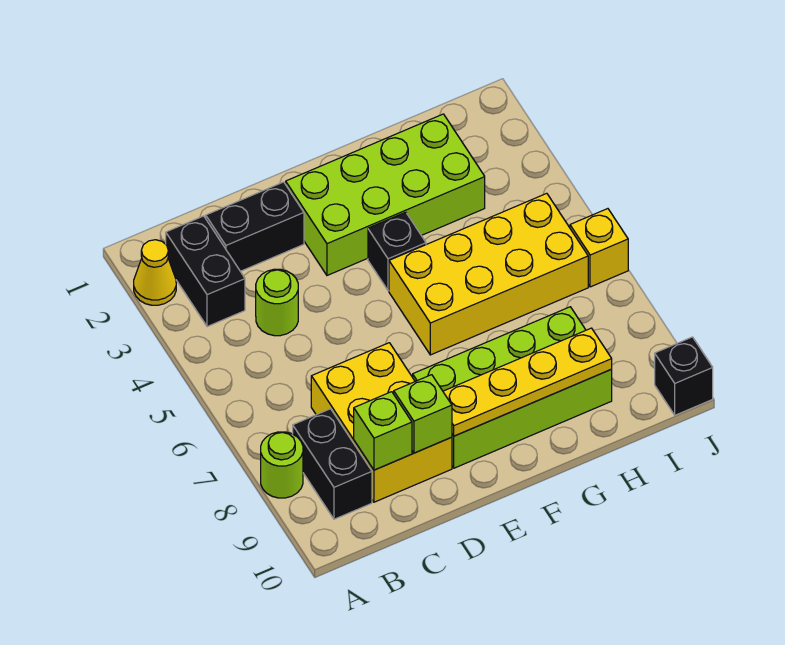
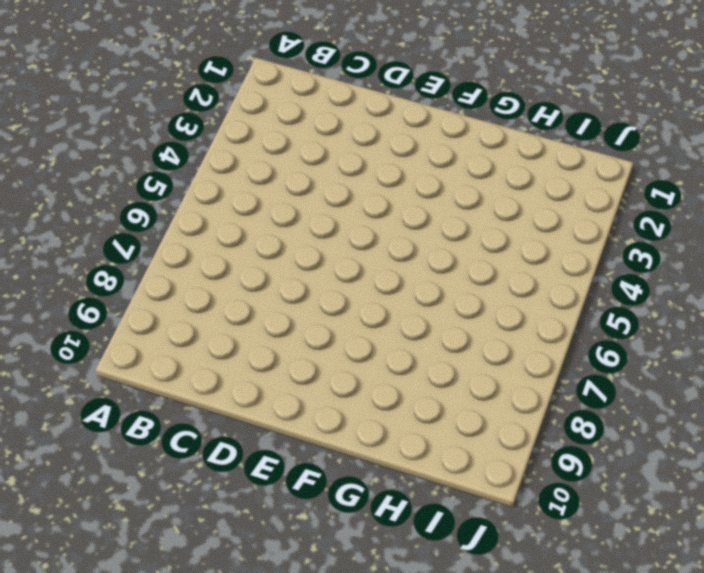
none -> yellow cone A2 level 1
none -> lime round brick A8 level 1
none -> black brick B2:B3 level 1

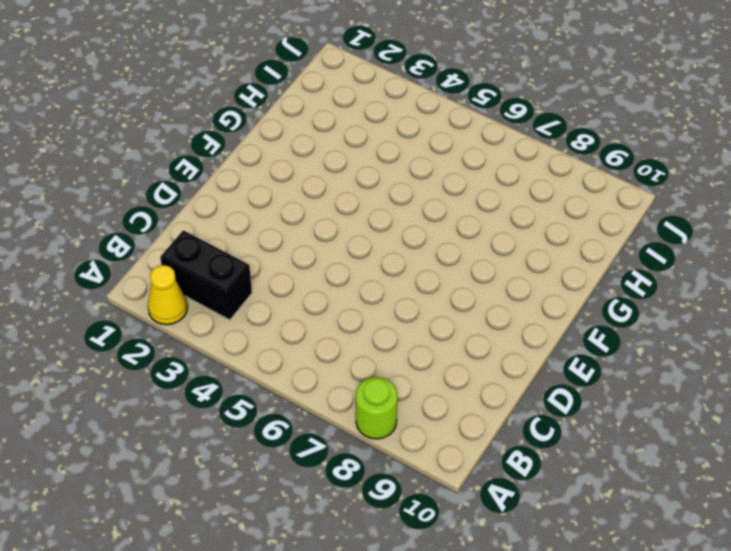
none -> black brick B8:B9 level 1
none -> black brick C2:D2 level 1
none -> lime round brick C4 level 1

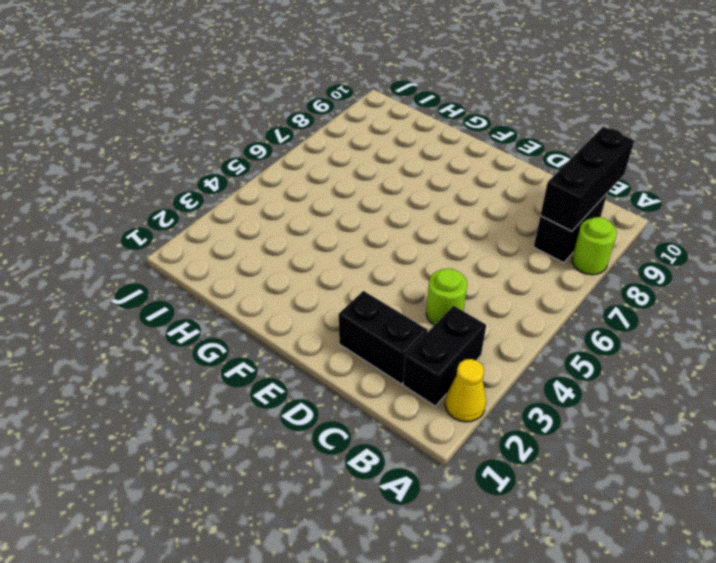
black brick B8:B10 level 2 -> none
none -> yellow brick C7:D9 level 1
none -> lime brick E2:H3 level 1
none -> lime brick E8:H9 level 1

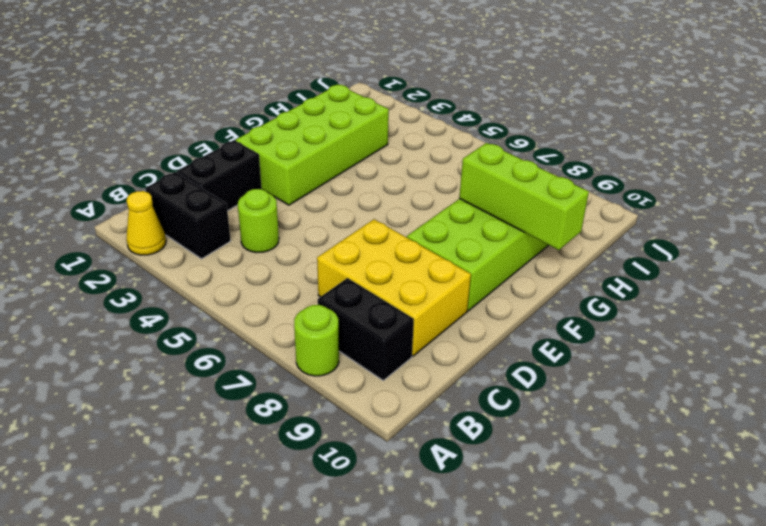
lime brick G8:G10 level 2 -> yellow plate E9:H9 level 2
none -> black brick F4 level 1
none -> yellow brick F5:I6 level 1
none -> yellow brick J6 level 1

